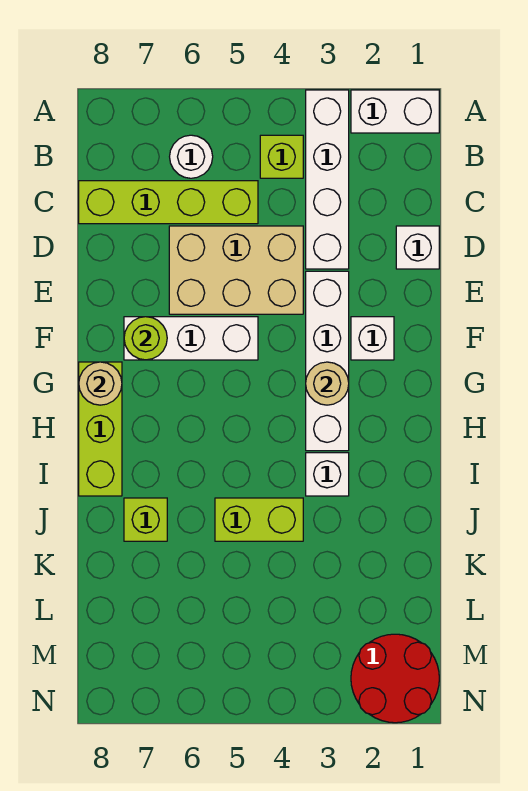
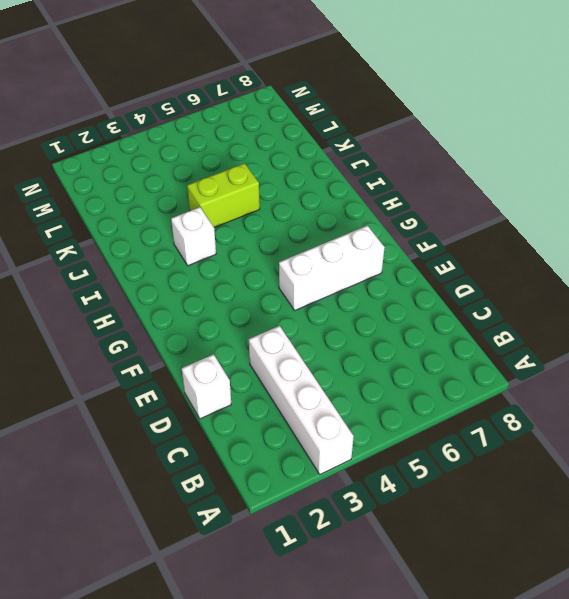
none -> white brick A1:A2 level 1
none -> lime brick B4 level 1
none -> white round brick B6 level 1

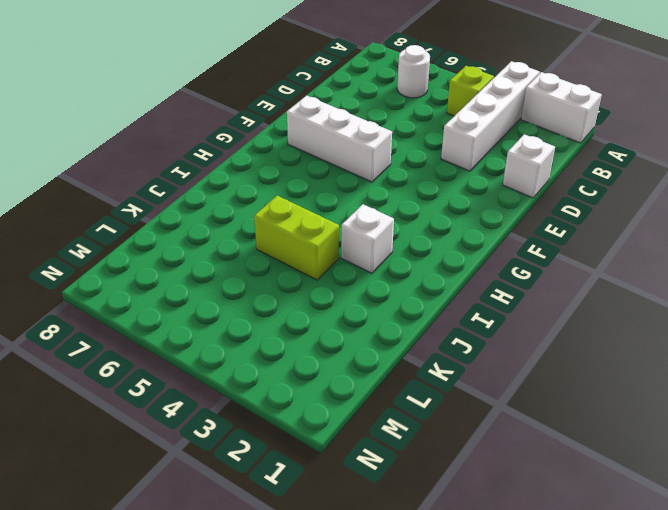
none -> lime brick C5:C8 level 1
none -> tan brick D4:E6 level 1
none -> white brick E3:H3 level 1

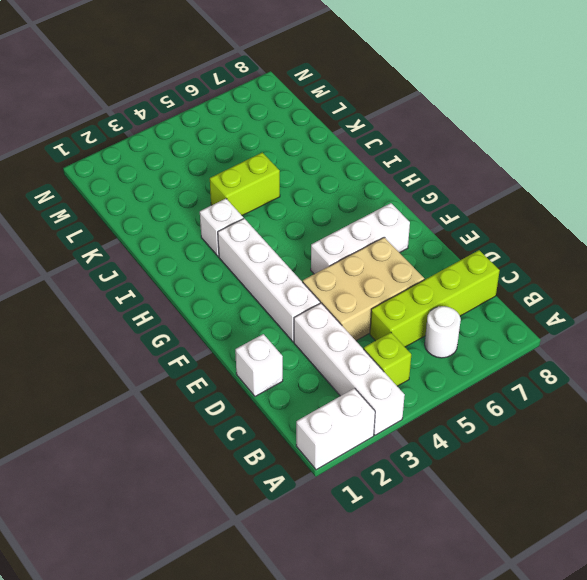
none -> white brick F2 level 1
none -> lime brick G8:I8 level 1
none -> lime brick J7 level 1

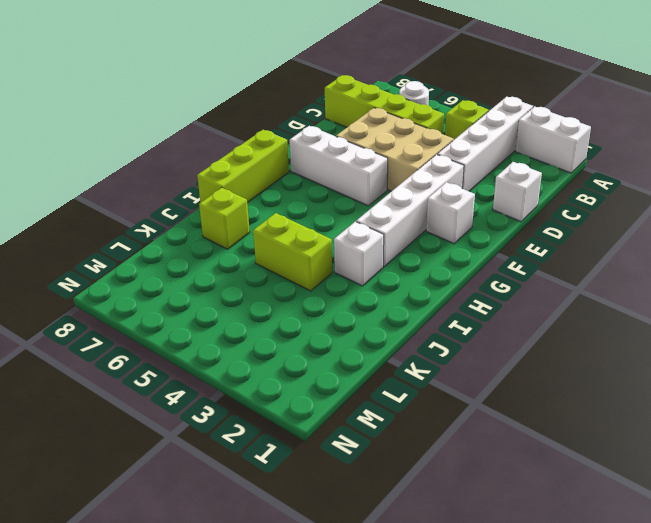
none -> red round brick M1:N2 level 1
none -> lime round brick F7 level 2
none -> tan round brick G3 level 2

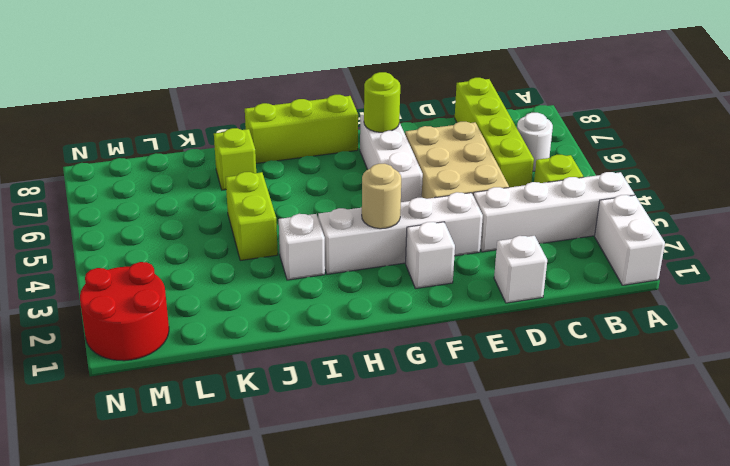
none -> tan round brick G8 level 2

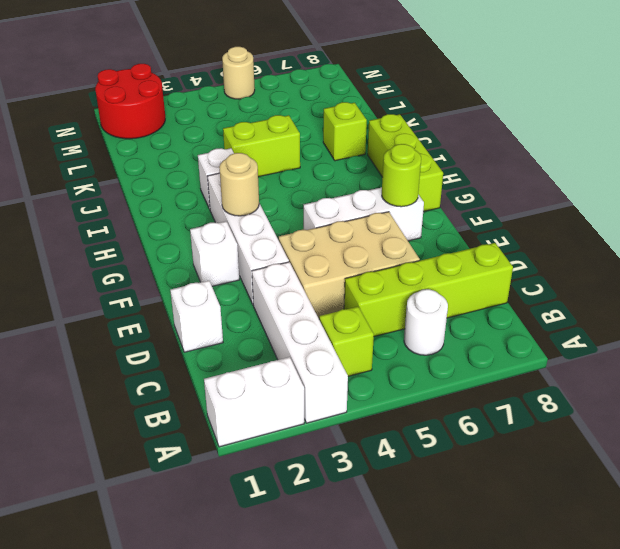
tan round brick N5 level 1 -> tan round brick G8 level 2

